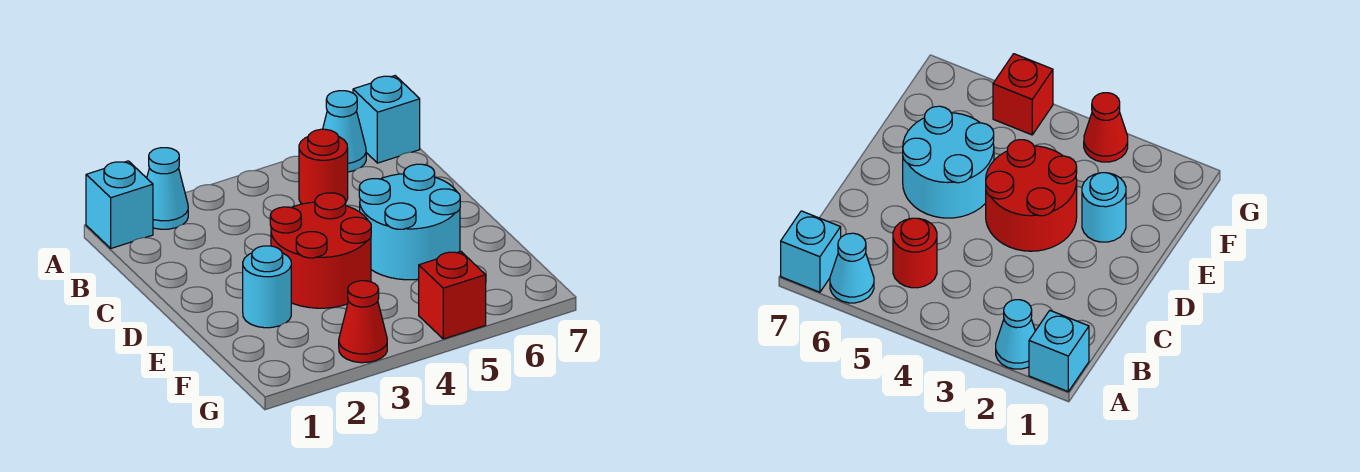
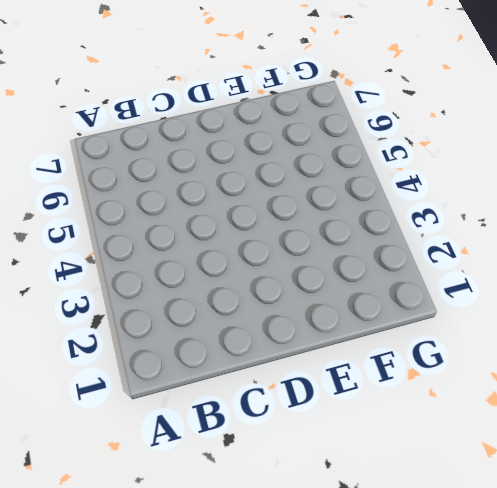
none -> cyan brick A1 level 1
none -> cyan cone A2 level 1

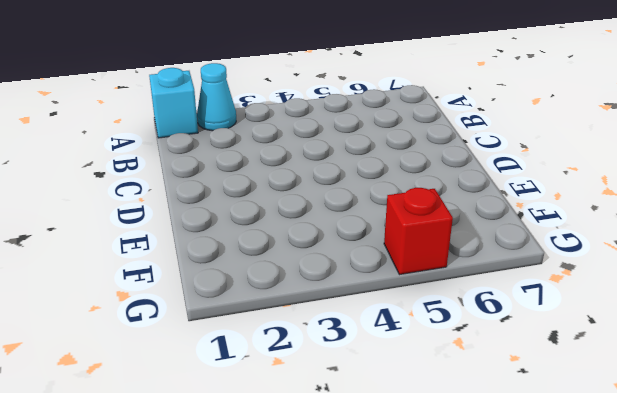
none -> cyan cone A6 level 1
none -> cyan brick A7 level 1

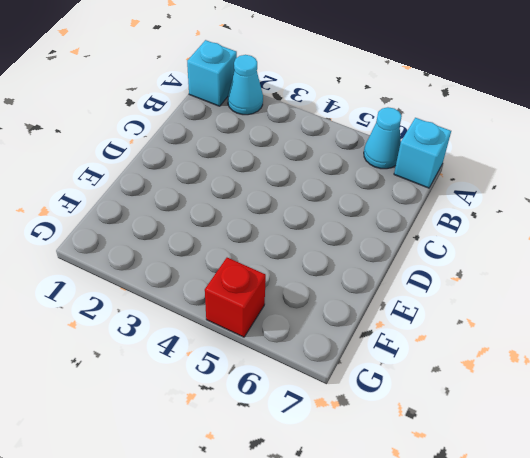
none -> red round brick B5 level 1
none -> red round brick D3:E4 level 1

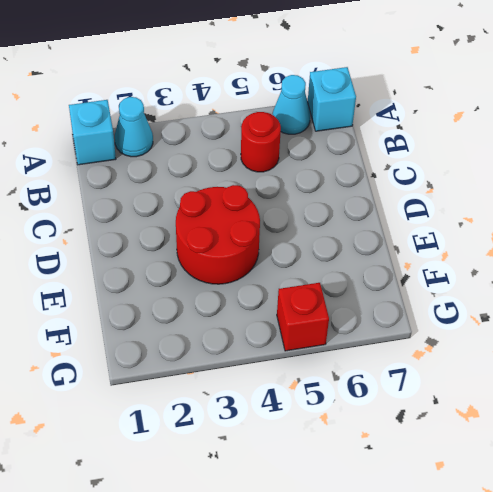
none -> cyan round brick D5:E6 level 1
none -> cyan round brick E2 level 1

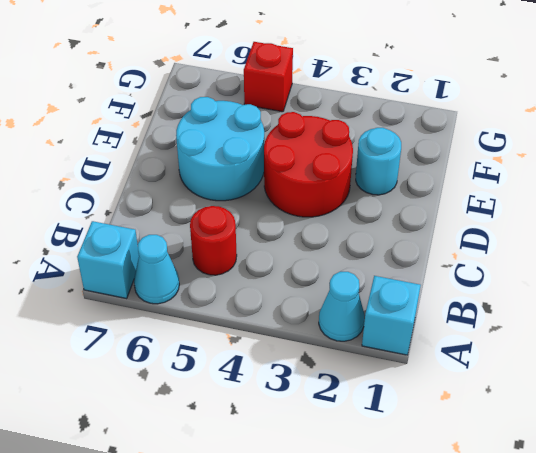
none -> red cone G3 level 1

